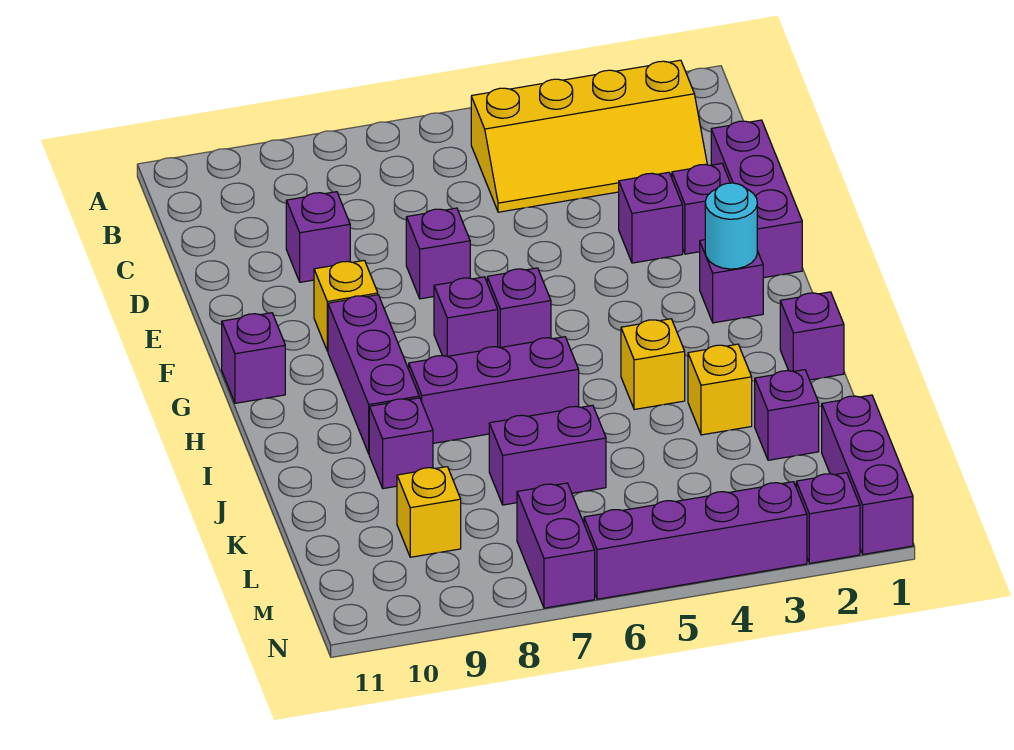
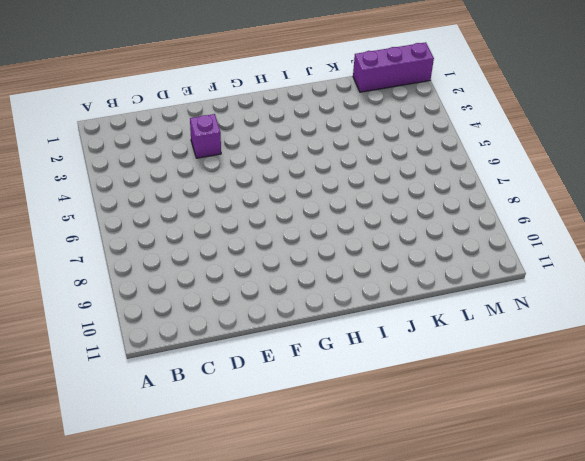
none -> yellow slope B2:C5 level 1 top B
none -> purple brick D1:F1 level 1
none -> purple brick D9 level 1

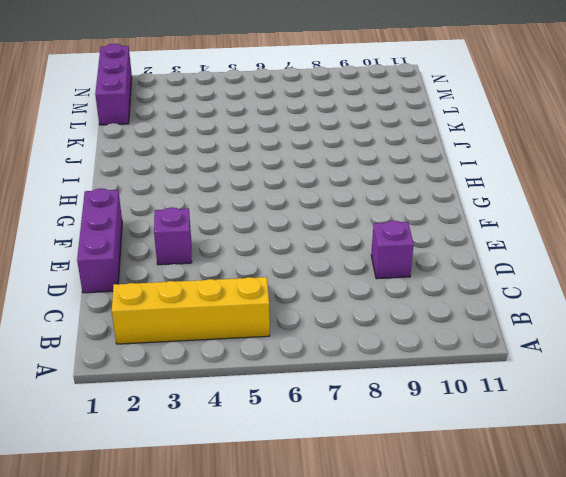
none -> purple brick E2 level 1
none -> purple brick E7 level 1
none -> yellow brick F9 level 1

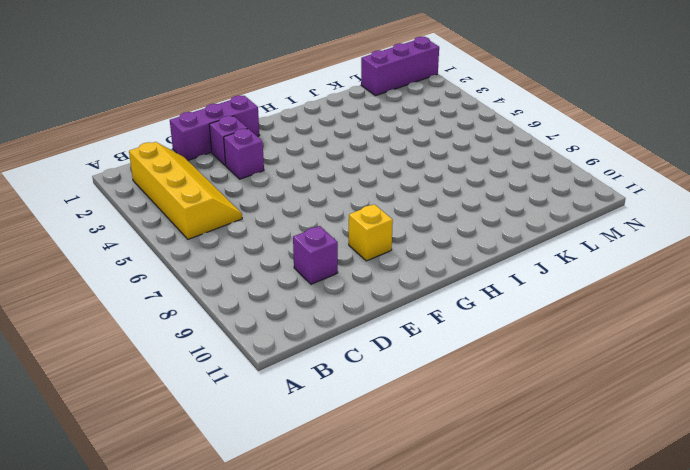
none -> purple brick E7 level 1
none -> purple brick G2 level 1
none -> purple brick G6 level 1

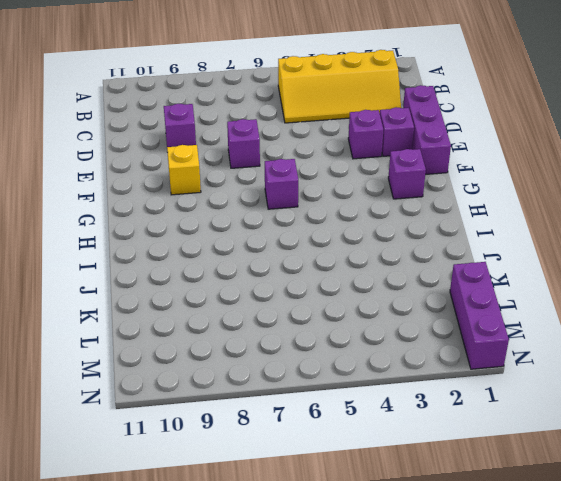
none -> purple brick G7 level 1
none -> purple brick G9:I9 level 1
none -> purple brick G11 level 1

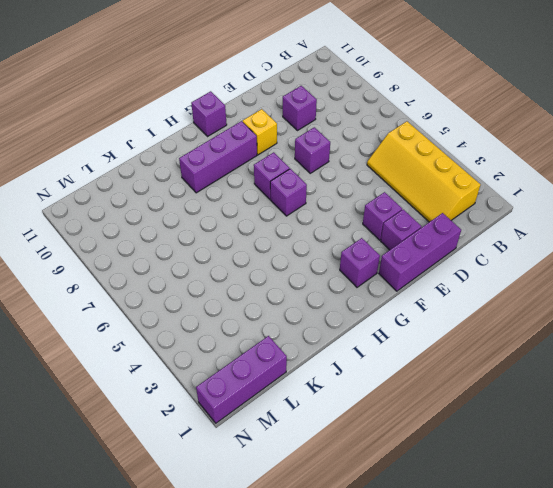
none -> purple brick I1 level 1
none -> yellow brick I4 level 1
none -> purple brick I6:I8 level 1

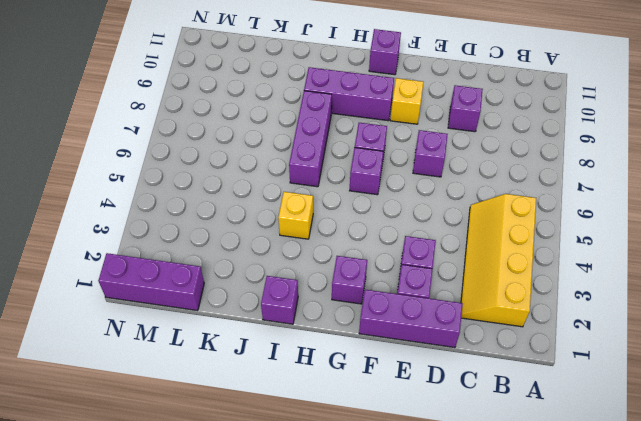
none -> yellow brick J3 level 1
none -> purple brick J9 level 1
none -> purple brick K2 level 1

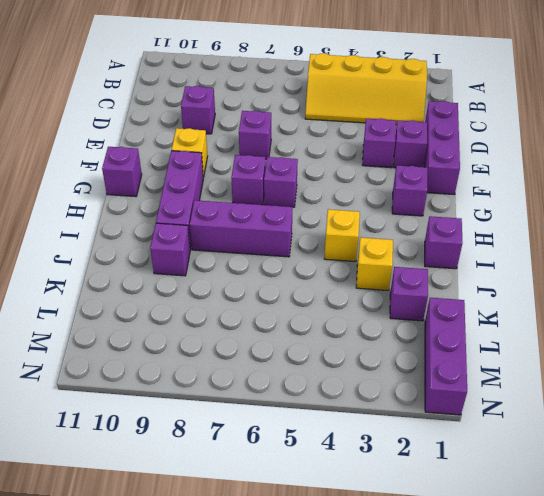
none -> purple brick K6:K7 level 1
none -> yellow brick L9 level 1
none -> purple brick M7:N7 level 1

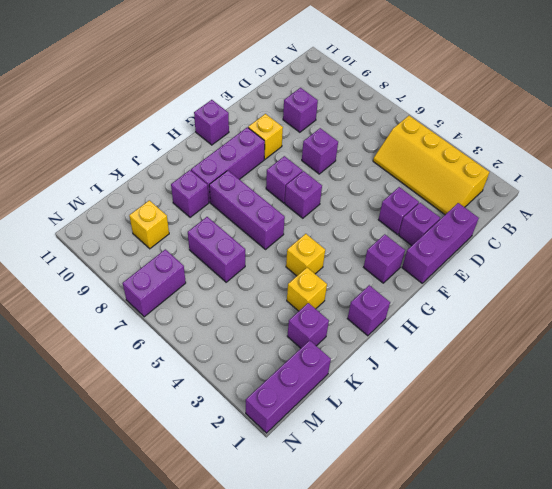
none -> purple brick N2 level 1
none -> purple brick N3:N6 level 1
none -> cyan round brick G2 level 2

